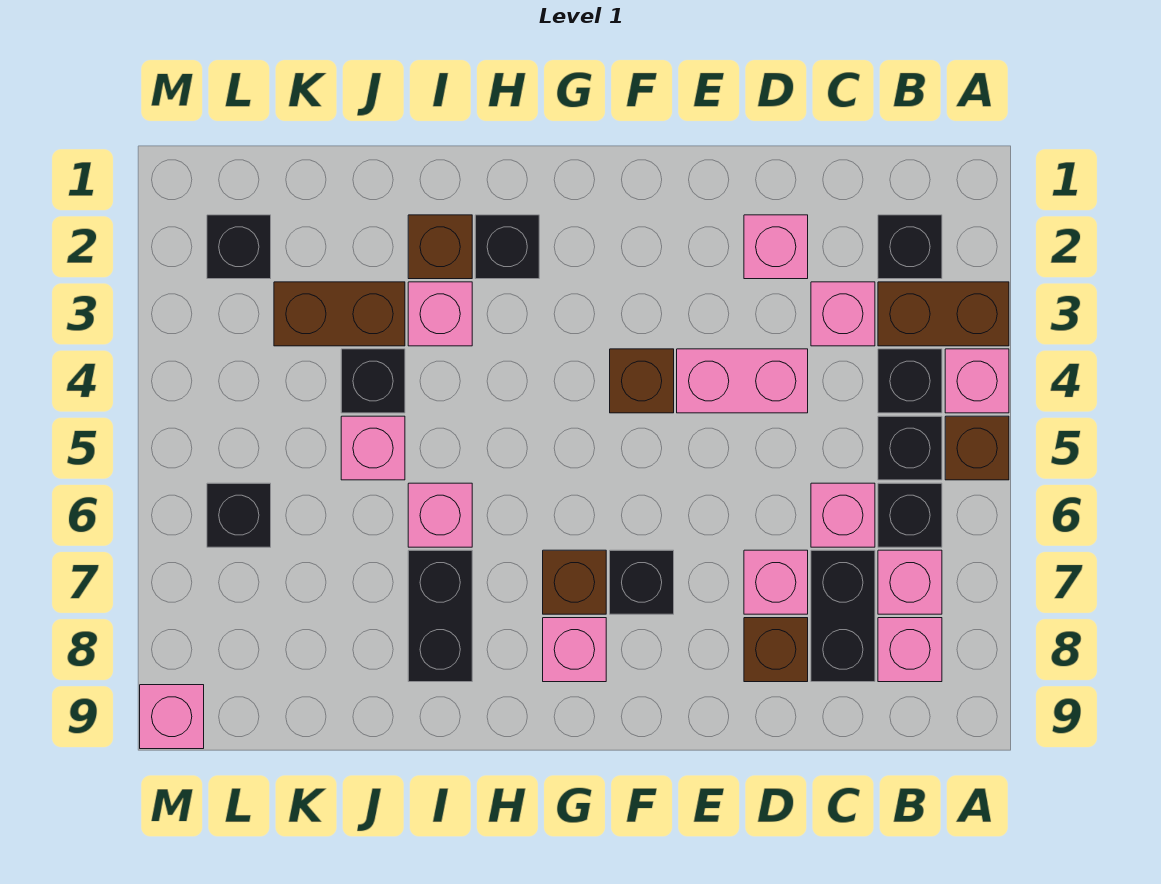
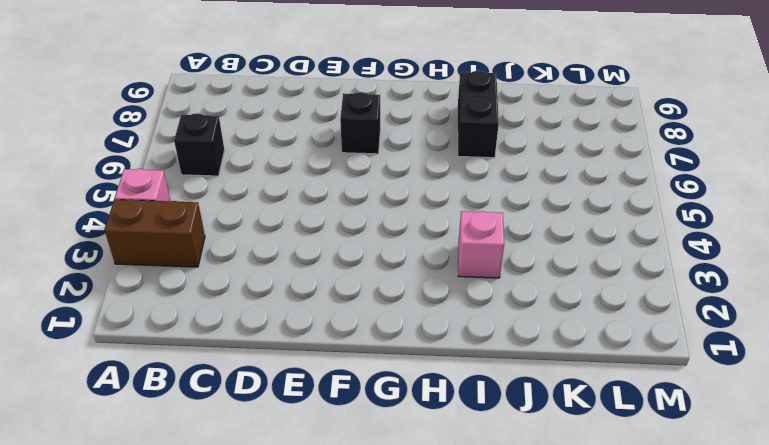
none -> brown brick A5 level 1
none -> black brick B2 level 1
none -> black brick B4 level 1
none -> black brick B5 level 1

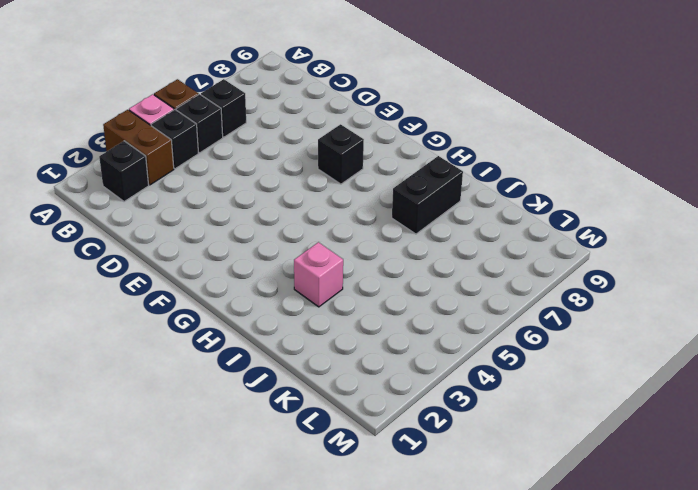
none -> pink brick B7 level 1
none -> pink brick B8 level 1
none -> pink brick C3 level 1
none -> pink brick C6 level 1

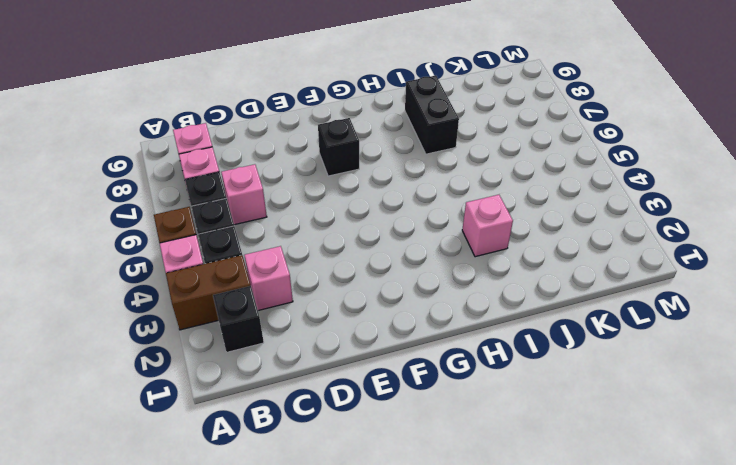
none -> black brick C7:C8 level 1
none -> pink brick D2 level 1
none -> pink brick D4:E4 level 1
none -> pink brick D7 level 1

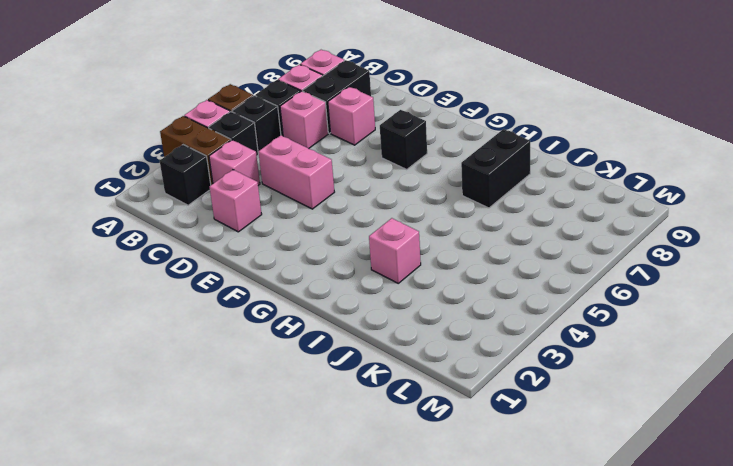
none -> brown brick D8 level 1
none -> brown brick F4 level 1
none -> brown brick G7 level 1
none -> pink brick G8 level 1

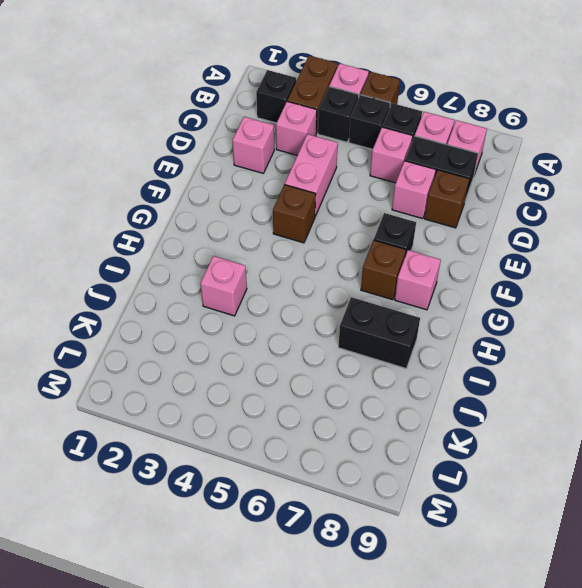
none -> black brick H2 level 1
none -> brown brick I2 level 1
none -> pink brick I6 level 1
none -> brown brick J3:K3 level 1

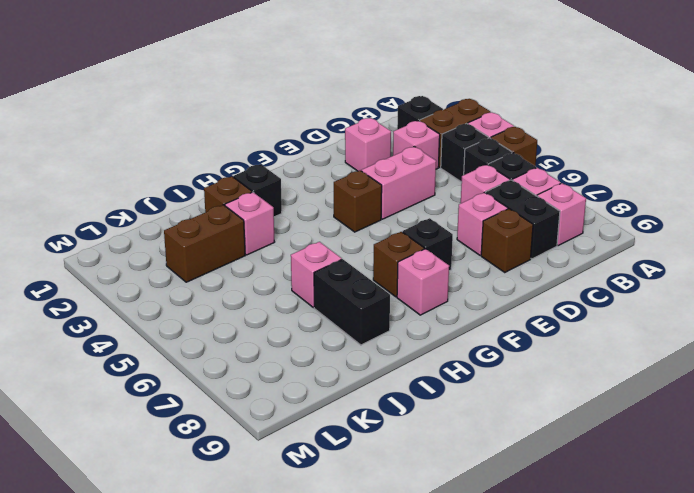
none -> black brick J4 level 1
none -> pink brick J5 level 1
none -> black brick L2 level 1
none -> black brick L6 level 1

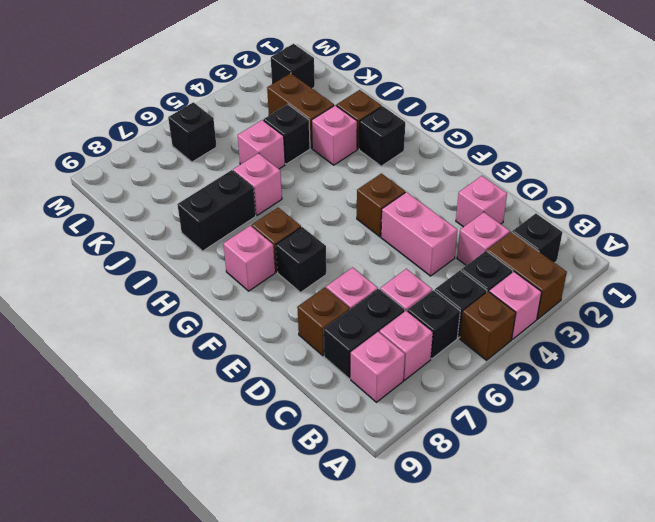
none -> pink brick M9 level 1

